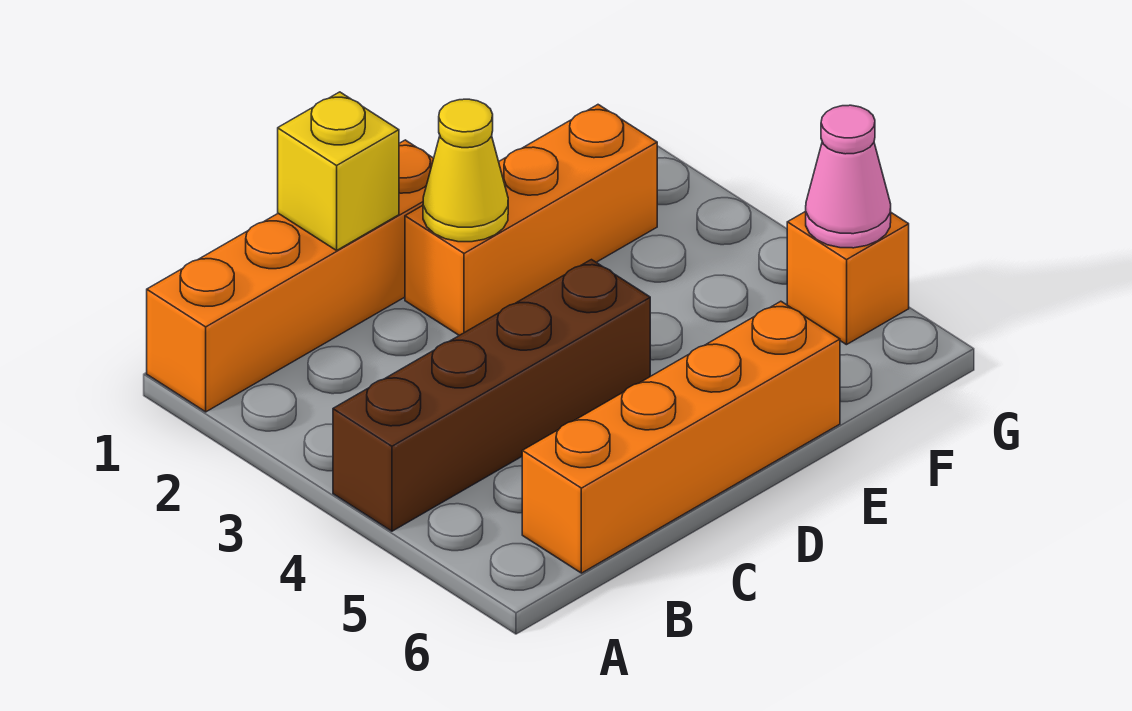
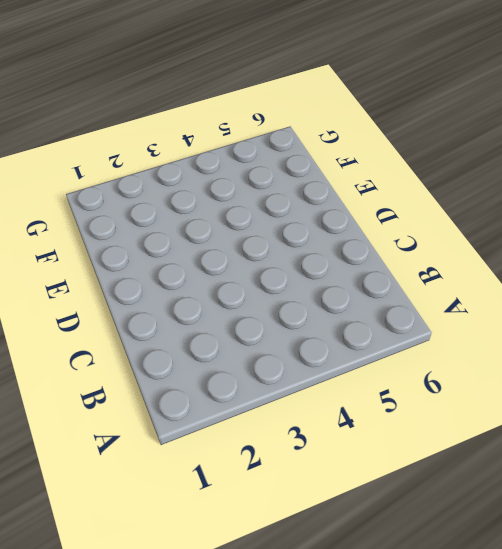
none -> orange brick A1:D1 level 1
none -> brown brick A4:D4 level 1

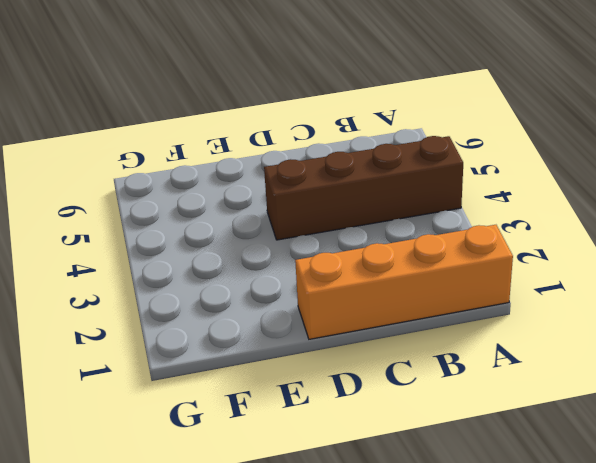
none -> orange brick B6:E6 level 1
none -> orange brick D2:F2 level 1

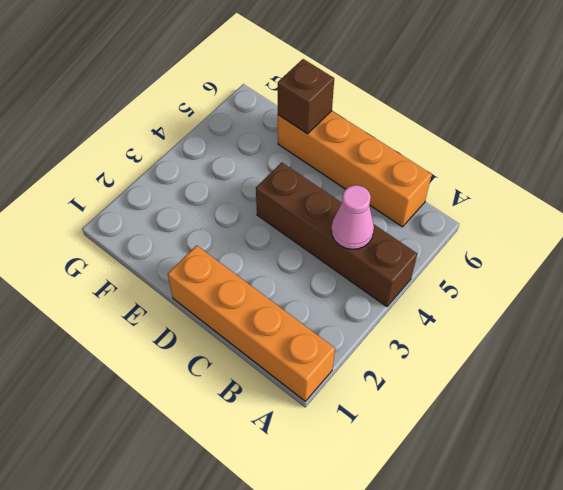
pink cone B4 level 2 -> pink cone G5 level 2
brown brick E6 level 2 -> none
none -> orange brick D2:F2 level 1
none -> orange brick G5 level 1

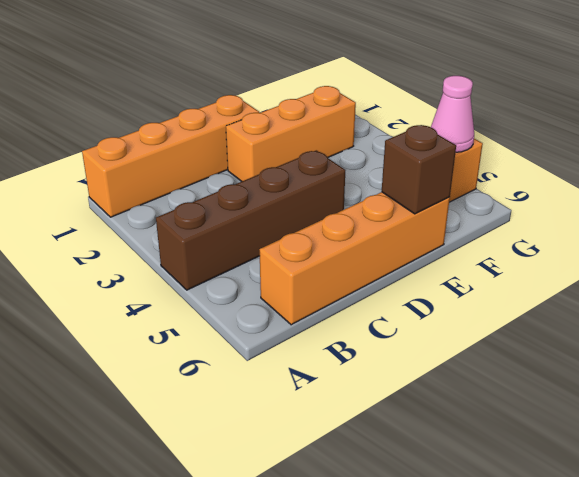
brown brick E6 level 2 -> none
none -> yellow brick C1 level 2
none -> yellow cone D2 level 2

